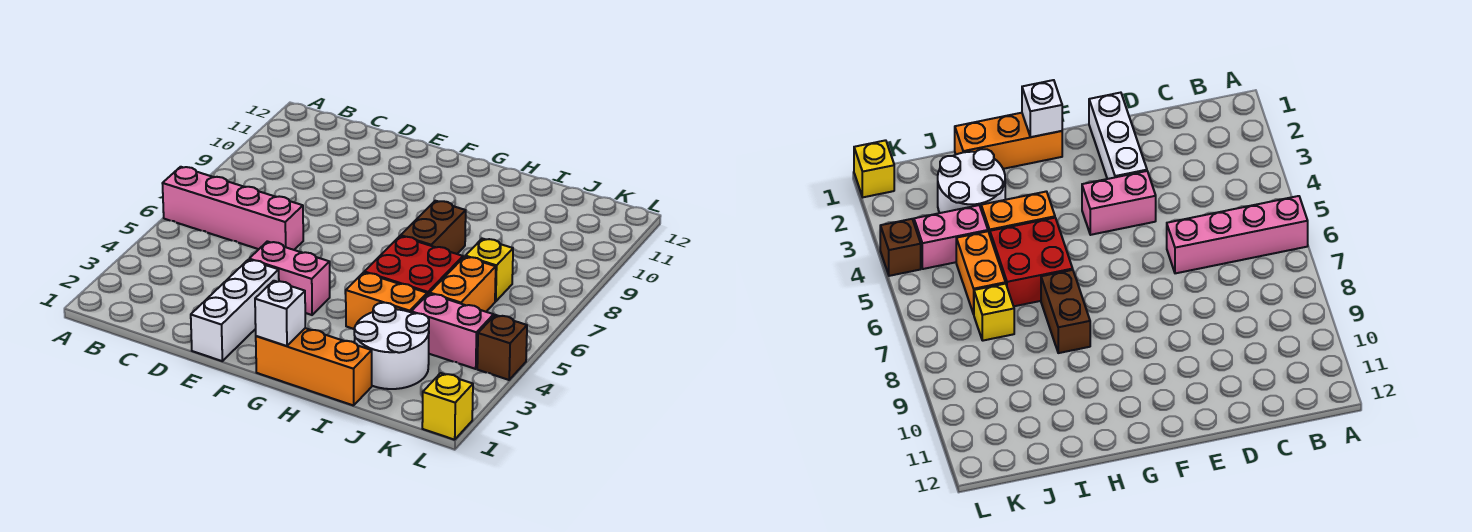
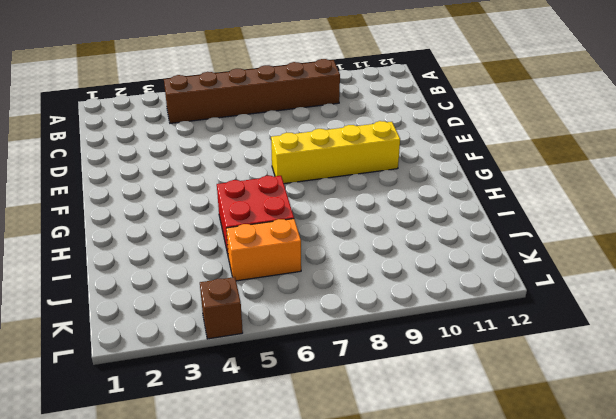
brown brick B4:B9 level 1 -> pink brick A6:D6 level 1
yellow brick F7:F10 level 1 -> none
none -> white brick E1:E3 level 1
none -> pink brick E4:F4 level 1
none -> orange brick G1:I1 level 1

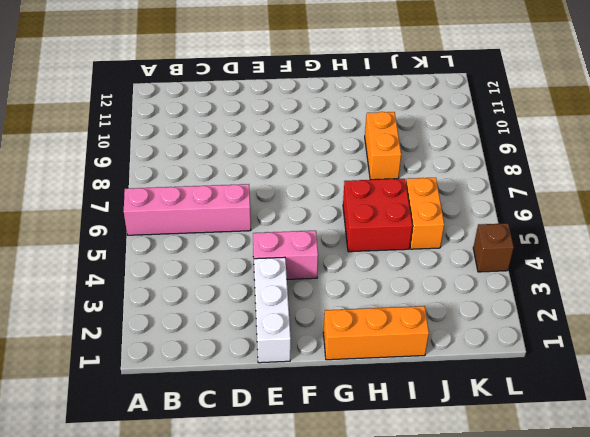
orange brick I8:I9 level 1 -> orange brick H4:I4 level 1
none -> brown brick H7:H8 level 1
none -> white round brick I2:J3 level 1
none -> pink brick J4:K4 level 1

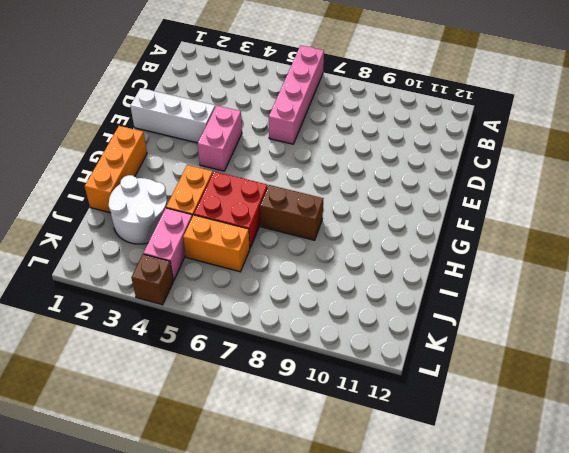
none -> yellow brick J7 level 1
none -> yellow brick L1 level 1
none -> white brick G1 level 2

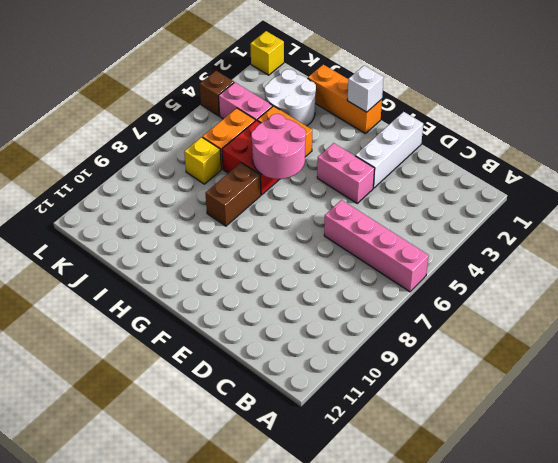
pink round brick G5:H6 level 2 -> none

